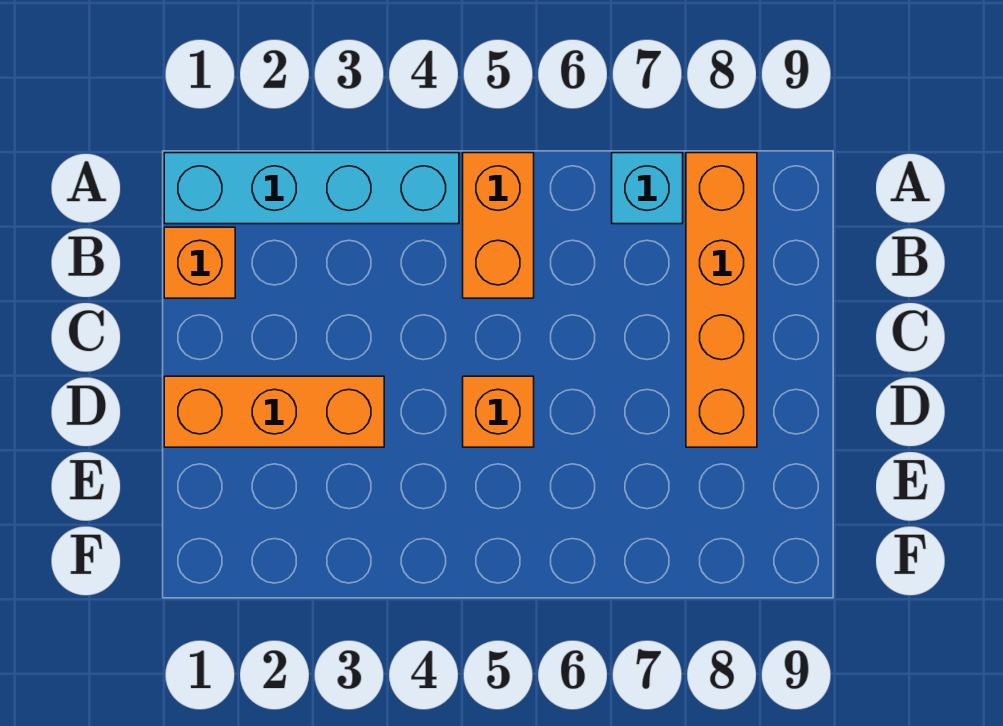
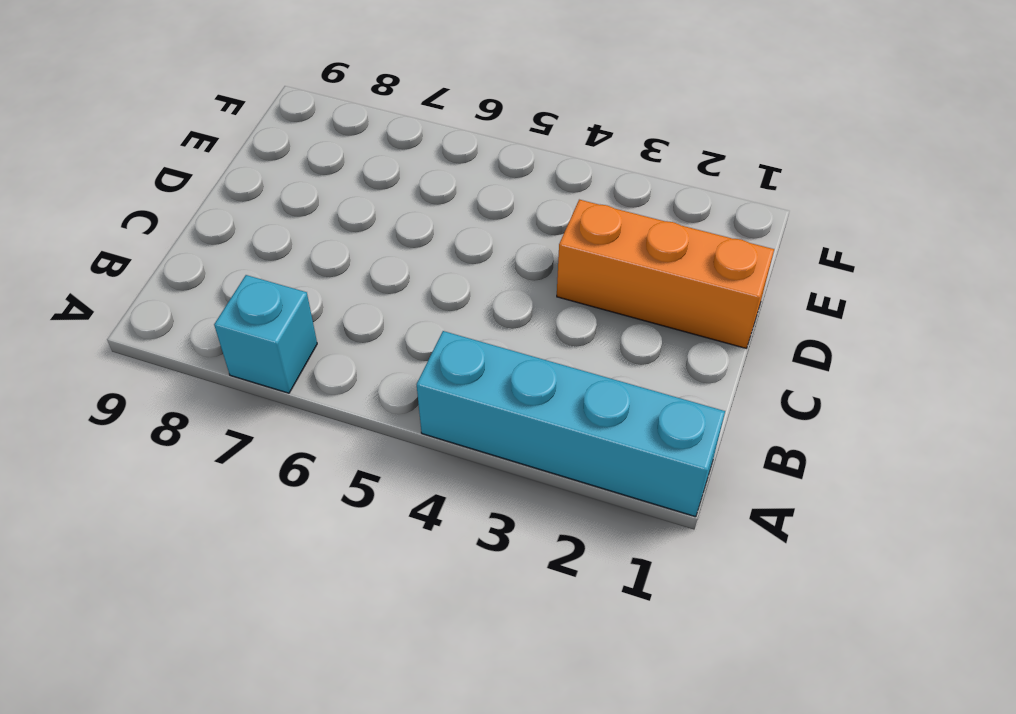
none -> orange brick A5:B5 level 1
none -> orange brick A8:D8 level 1

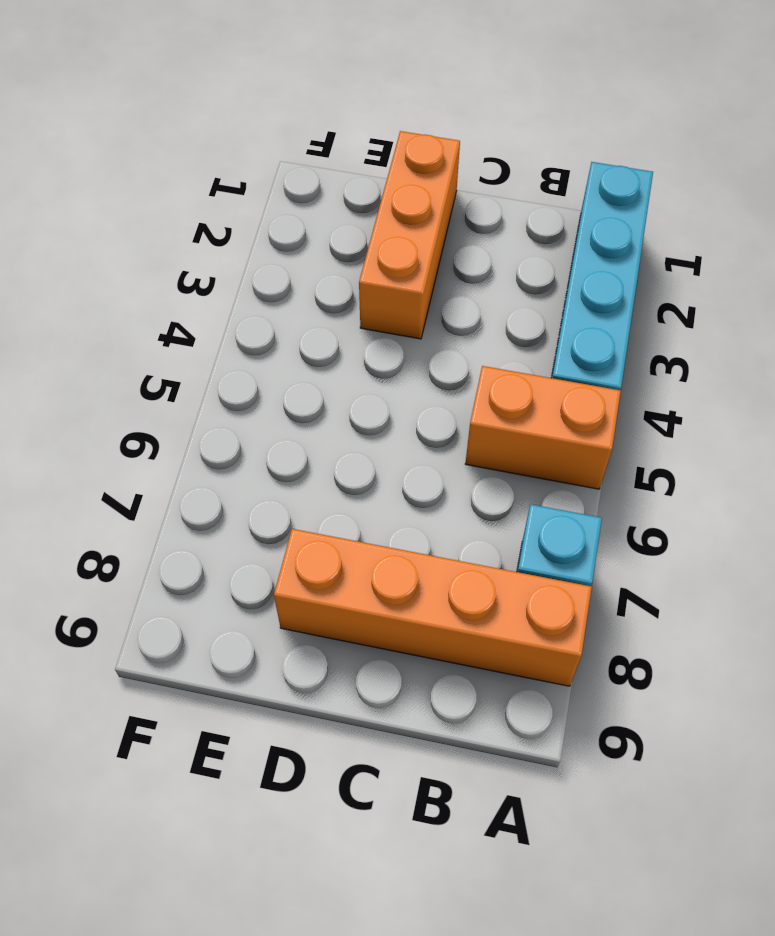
none -> orange brick B1 level 1
none -> orange brick D5 level 1

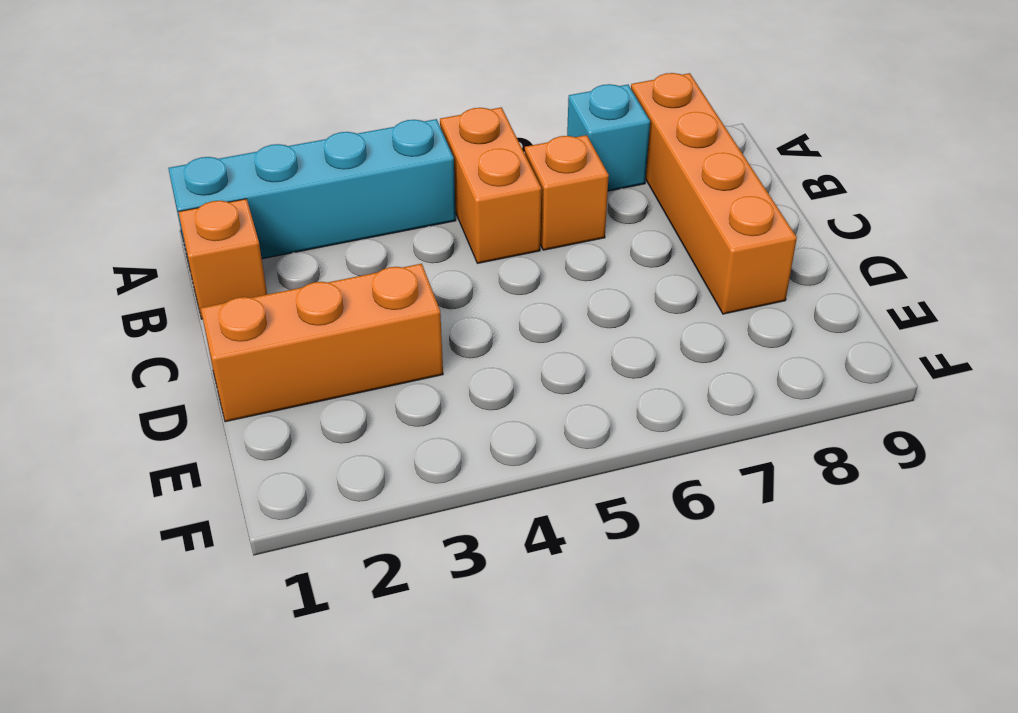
orange brick B6 level 1 -> orange brick D5 level 1

